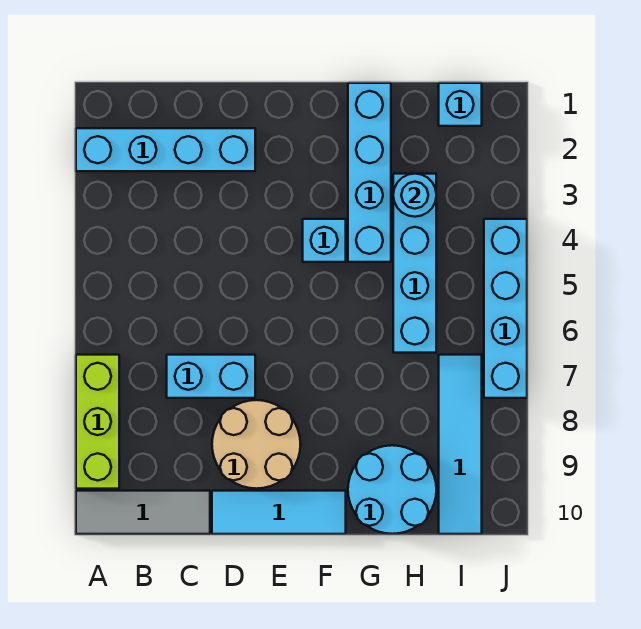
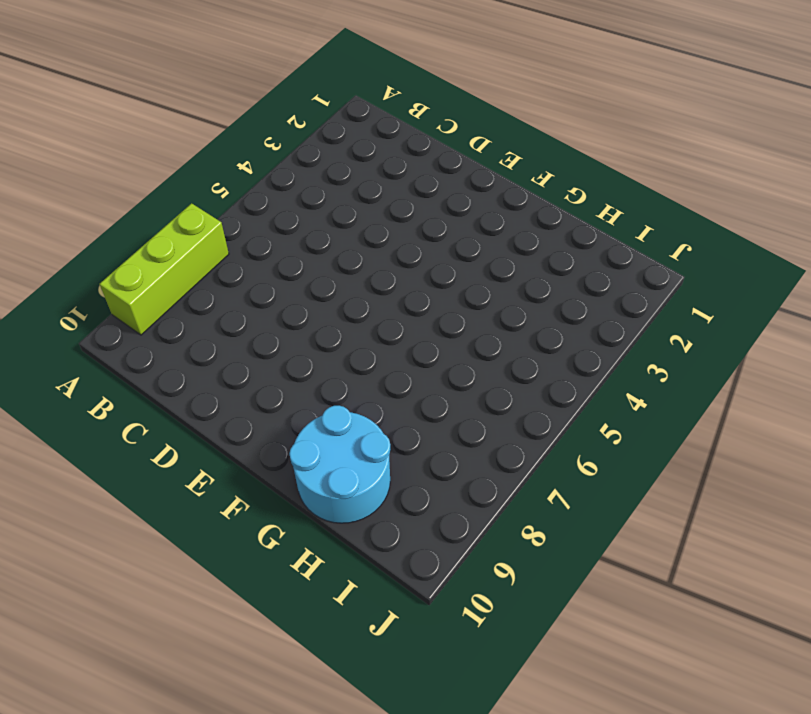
none -> cyan brick A2:D2 level 1
none -> grey tile A10:C10 level 1
none -> cyan brick C7:D7 level 1

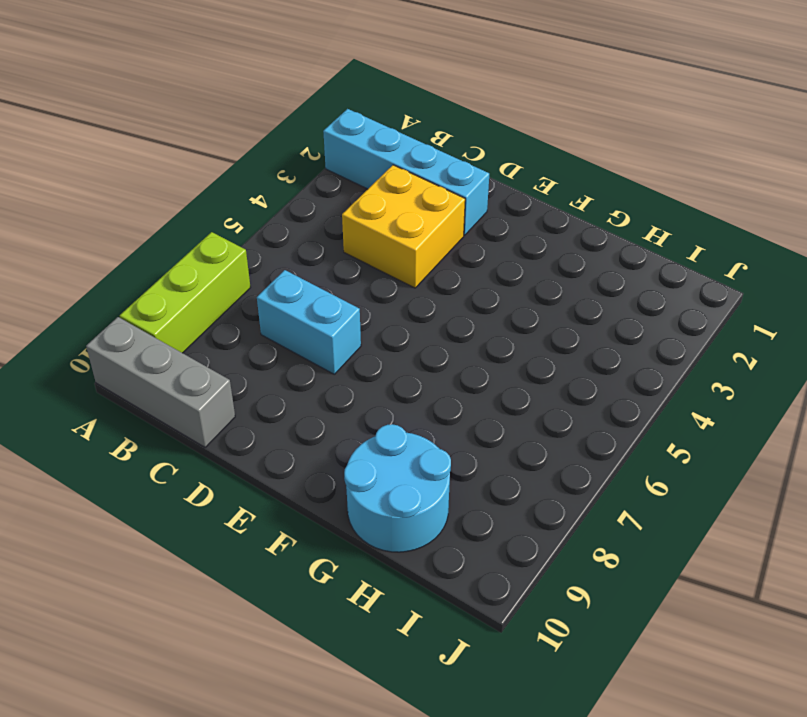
grey brick A10:C10 level 1 -> grey tile A10:C10 level 1
yellow brick C3:D4 level 1 -> none
none -> tan round brick D8:E9 level 1
none -> cyan tile D10:F10 level 1
none -> cyan brick F4 level 1

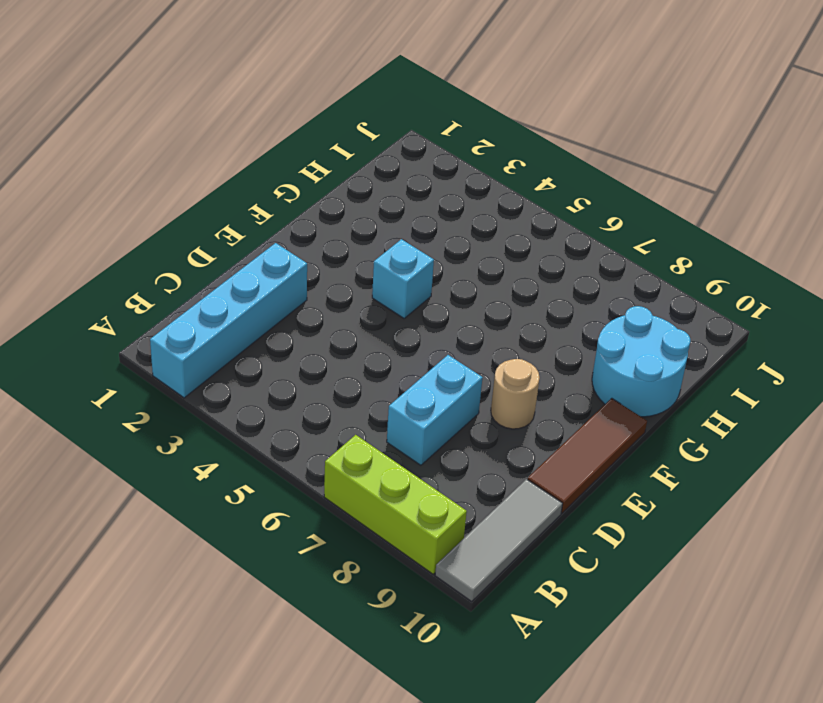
brown tile D10:F10 level 1 -> cyan tile D10:F10 level 1
tan round brick E8 level 1 -> tan round brick D8:E9 level 1
none -> cyan brick G1:G4 level 1
none -> cyan brick H3:H6 level 1
none -> cyan brick I1 level 1

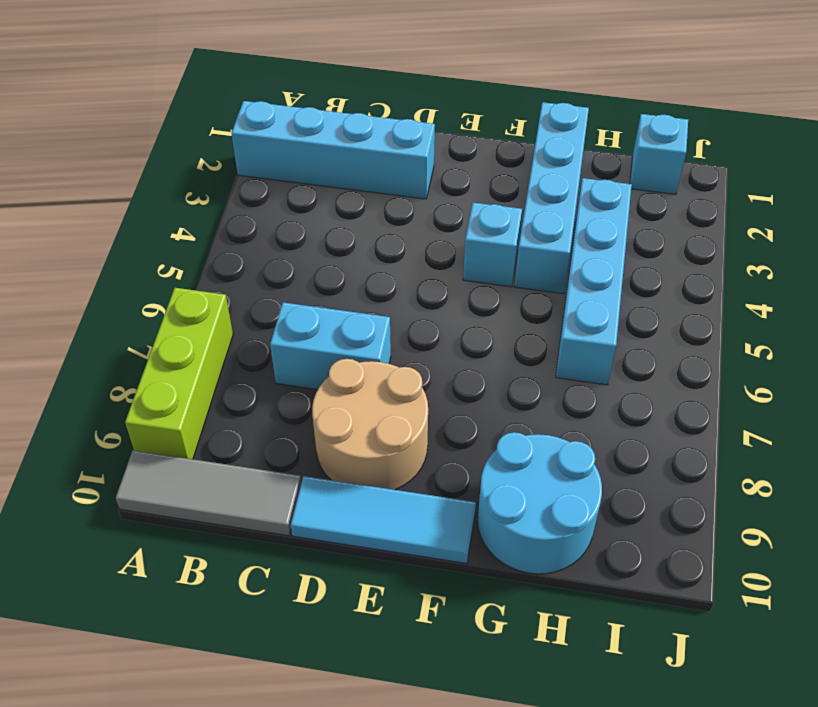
none -> cyan tile I7:I10 level 1
none -> cyan brick J4:J7 level 1
none -> cyan round brick H3 level 2

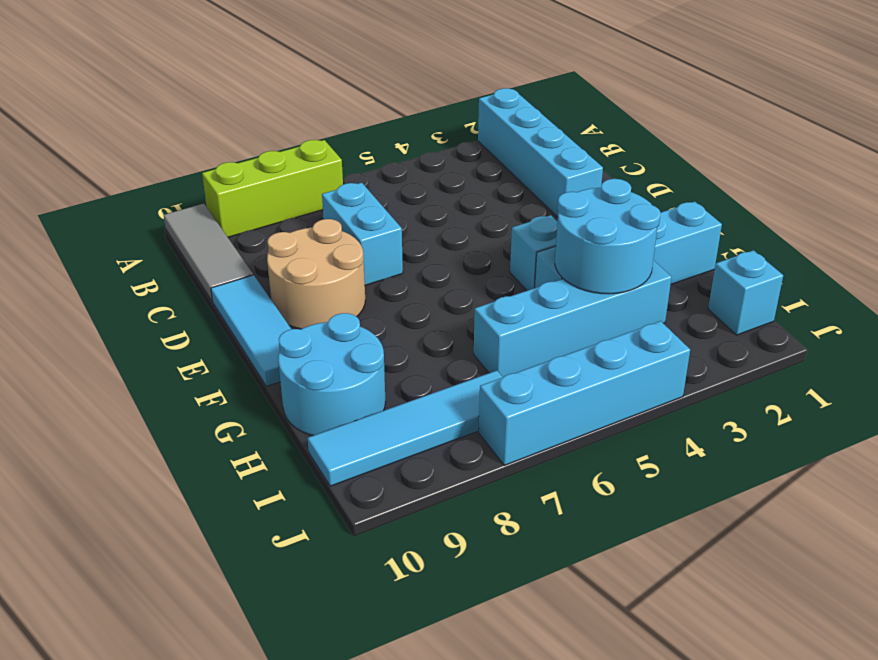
cyan round brick G3:H4 level 2 -> cyan round brick H3 level 2

